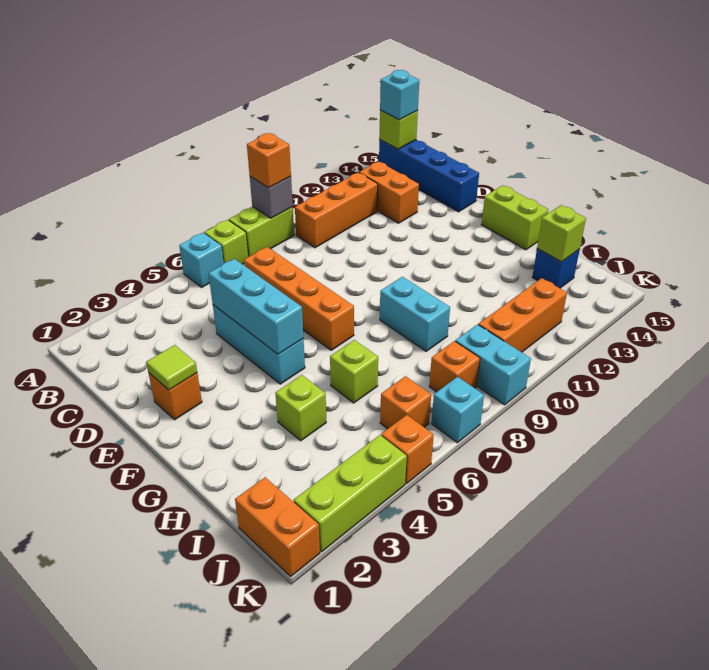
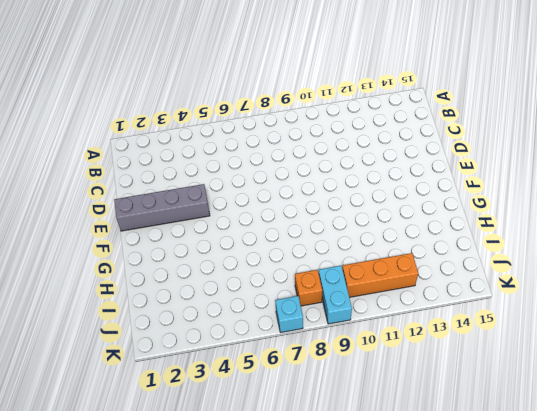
grey brick E1:E4 level 1 -> orange brick E2 level 1
none -> cyan brick A6 level 1
none -> lime brick A7 level 1
none -> lime brick A8:A9 level 1

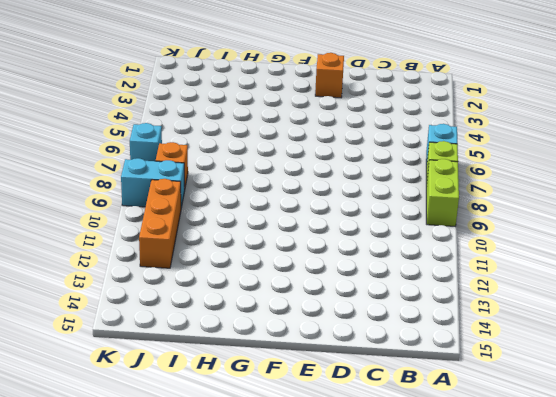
none -> blue brick A15:D15 level 1
none -> orange brick B10:B12 level 1
none -> orange brick B13:C13 level 1

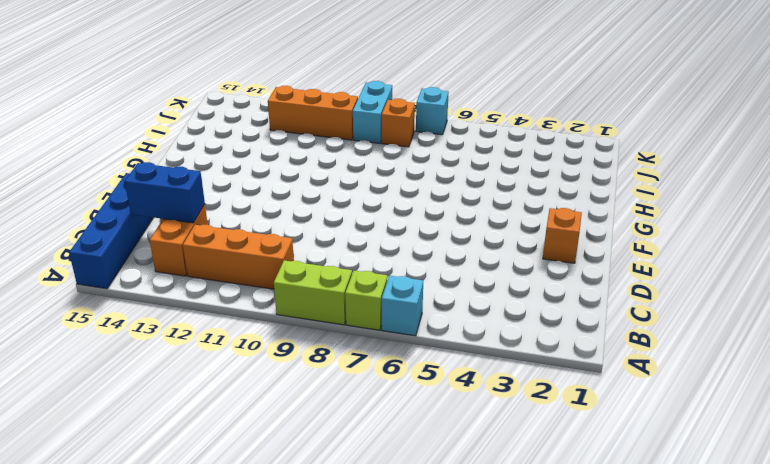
blue brick C13:C14 level 2 -> none
none -> orange brick C7:F7 level 1
none -> cyan brick D5:F5 level 1
none -> lime brick F15:G15 level 1

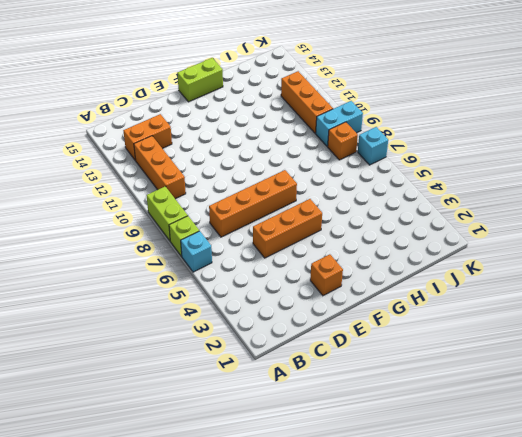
orange brick D5:F5 level 1 -> cyan brick D5:F5 level 1
none -> blue brick A15:D15 level 1
none -> cyan brick G9:H9 level 1
none -> lime brick H4 level 1

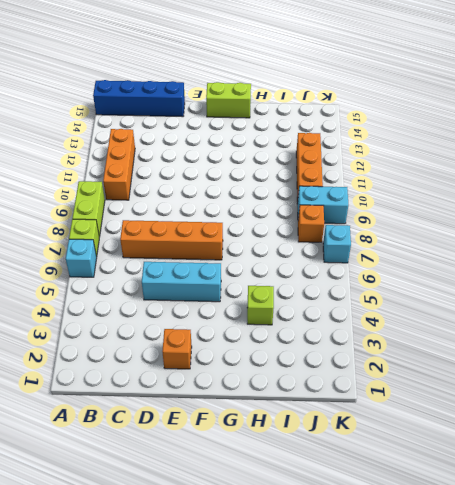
none -> orange brick B13:C13 level 1
none -> cyan brick G9:H9 level 1
none -> lime brick H6 level 1

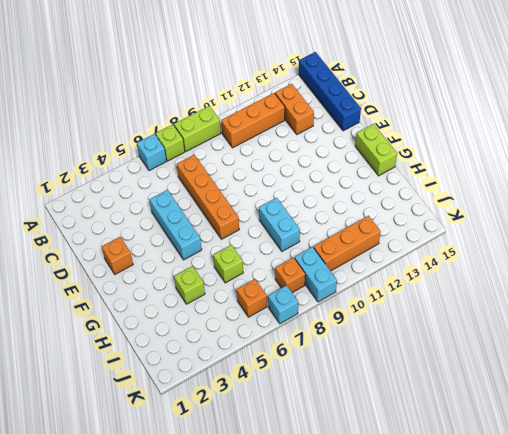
none -> blue brick I14 level 1
none -> orange brick J1:K1 level 1
none -> lime brick K2:K4 level 1

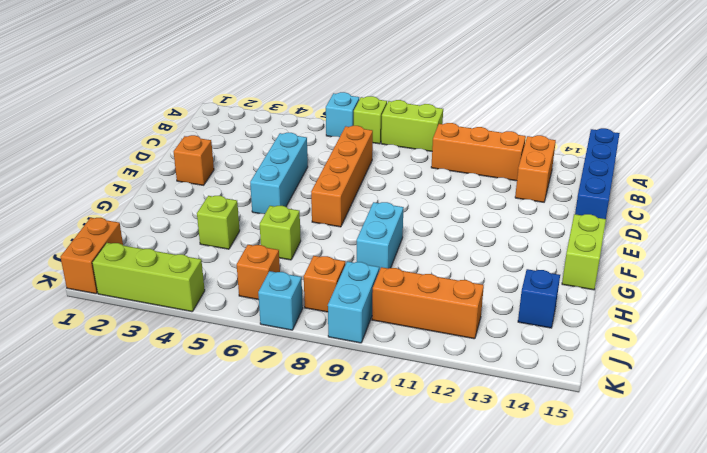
none -> orange brick K5 level 1
none -> grey brick A9 level 2
none -> lime brick A15 level 2

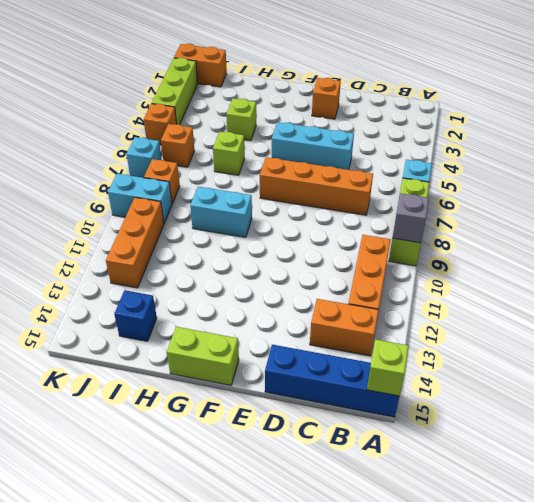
none -> cyan brick D5:F5 level 2
none -> lime tile E2 level 2
none -> lime brick I14 level 2

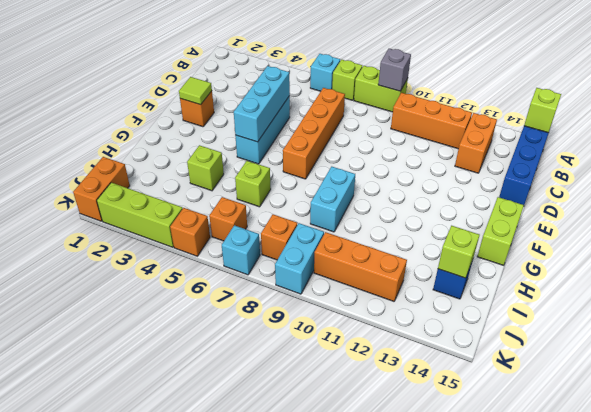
none -> orange brick A9 level 3
none -> cyan brick A15 level 3

